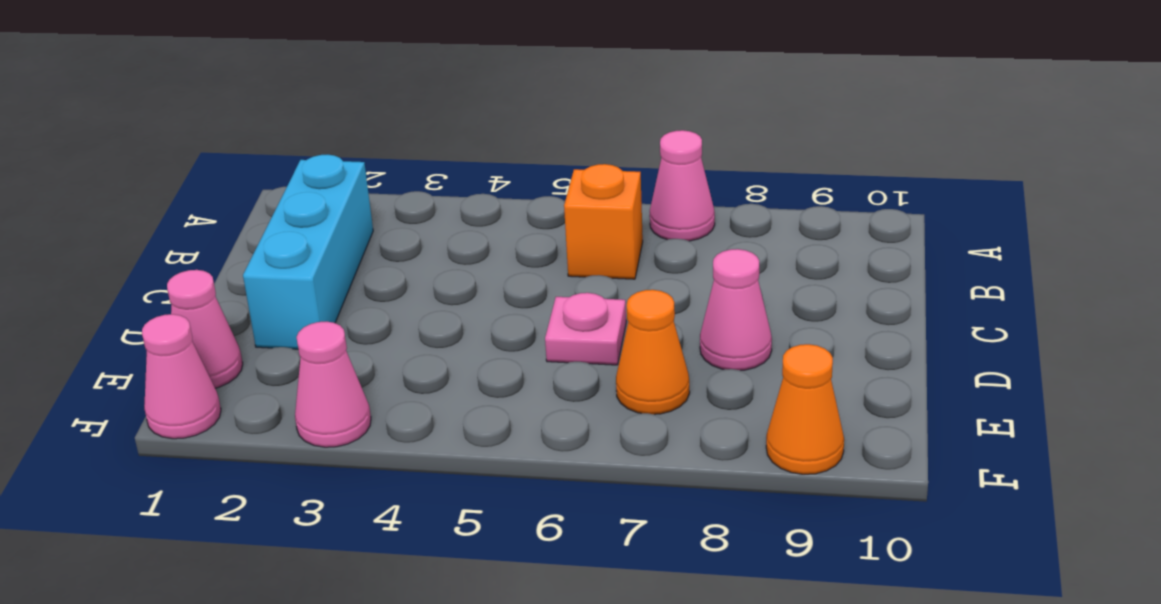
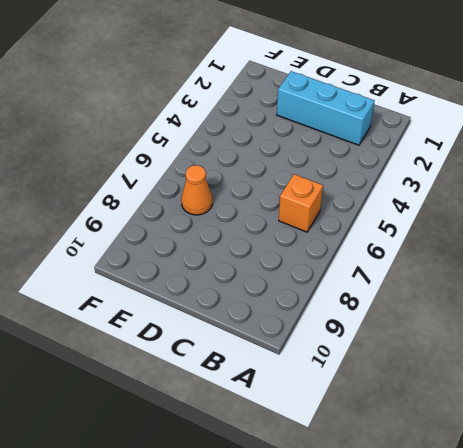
none -> pink cone A7 level 1
none -> pink plate D6 level 1

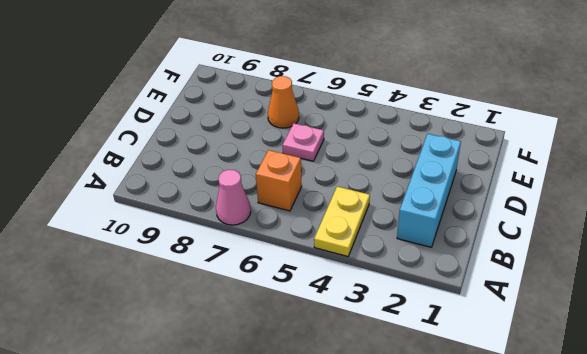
yellow plate A4:B4 level 1 -> none
none -> pink cone D8 level 1
none -> pink cone E1 level 1

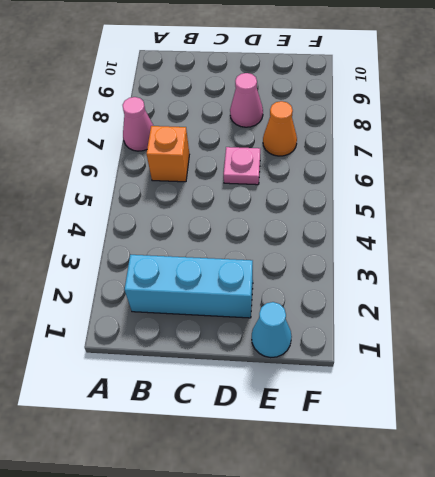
cyan cone E1 level 1 -> pink cone E1 level 1
none -> pink cone F1 level 1
none -> pink cone F3 level 1

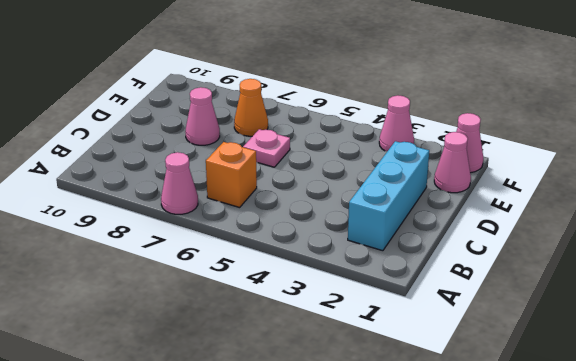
none -> orange cone F9 level 1

